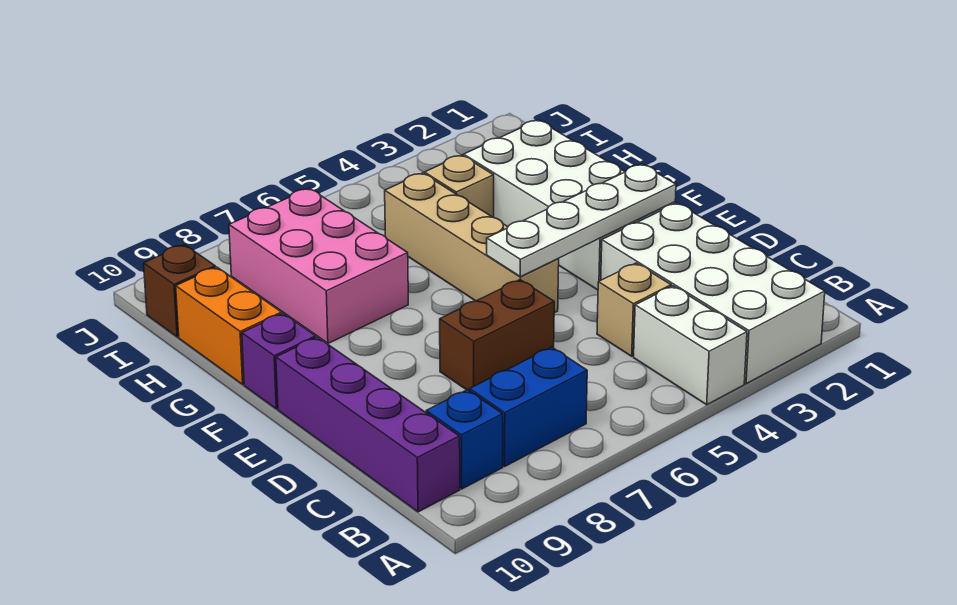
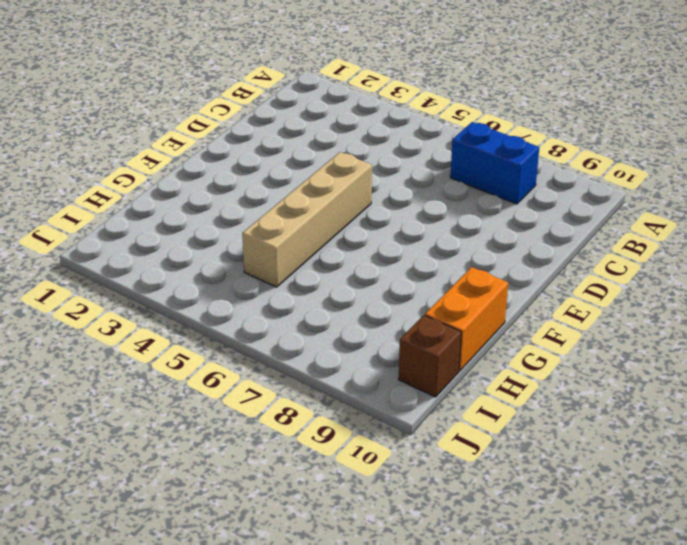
none -> white brick A2:D3 level 1
none -> white brick A4:B4 level 1
none -> blue brick B9 level 1

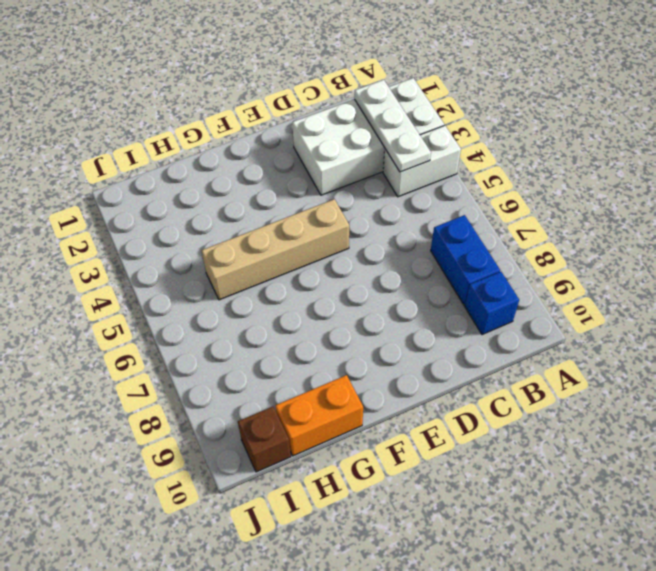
white plate B2:B4 level 2 -> none
none -> purple brick B10:E10 level 1
none -> tan brick C4 level 1
none -> brown brick D6:D7 level 1

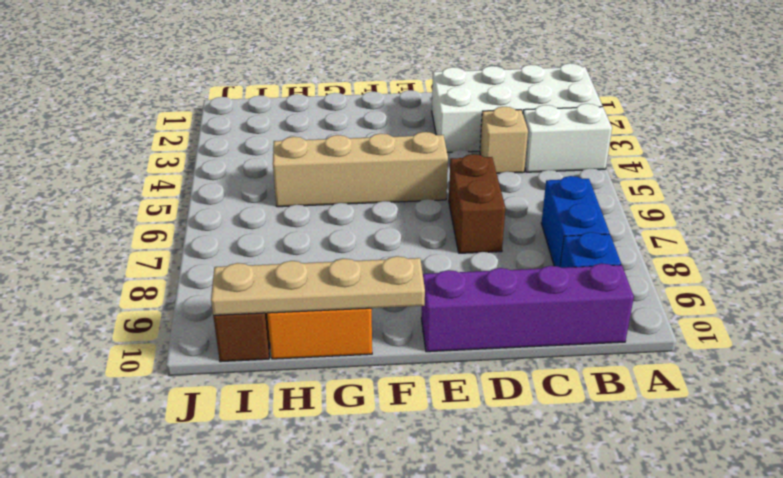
tan plate F10:I10 level 2 -> none
none -> white brick E2:H3 level 1
none -> purple brick F10 level 1
none -> pink brick G7:I8 level 1

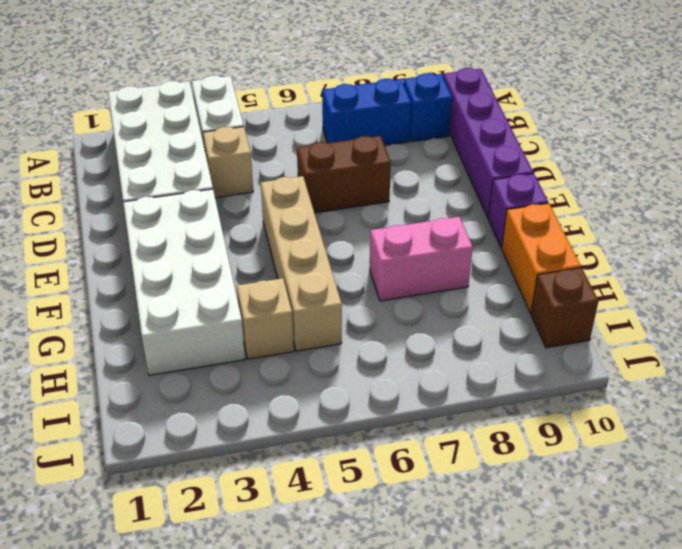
pink brick G7:G8 level 1 -> pink brick G7:I8 level 1
none -> white plate E2:E5 level 2

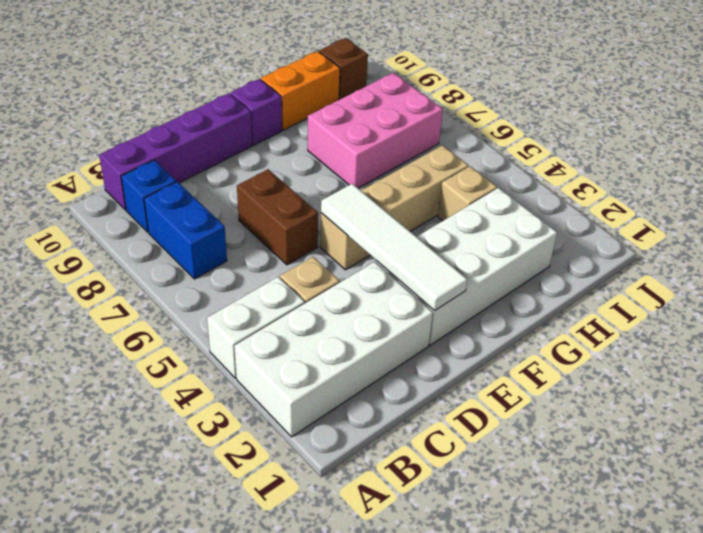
white tile E2:E5 level 2 -> white plate E2:E5 level 2

